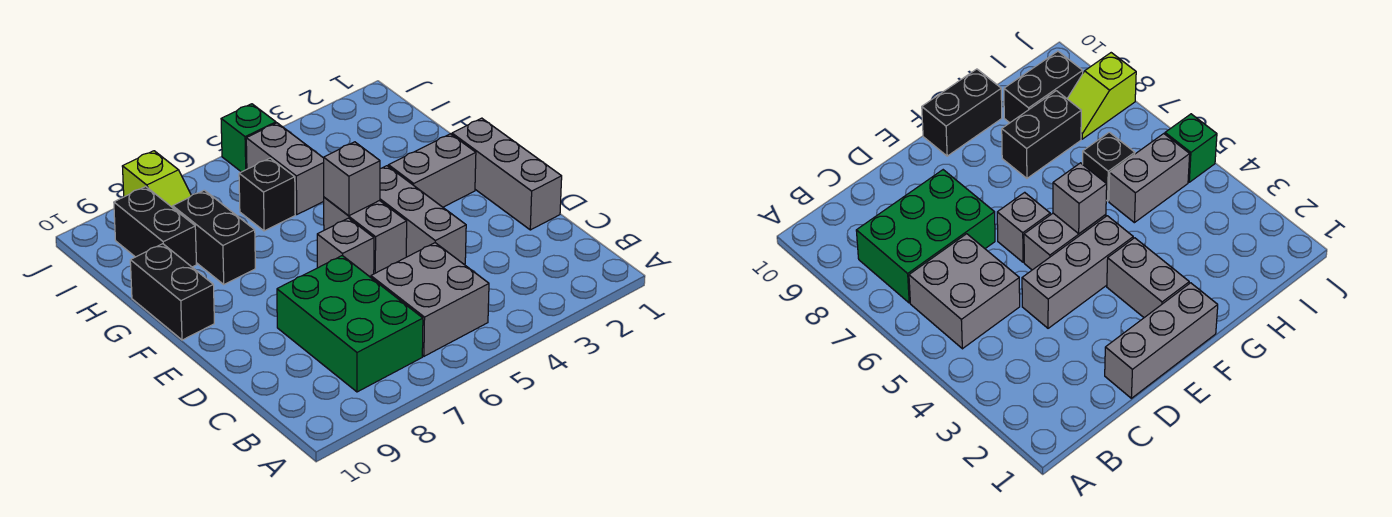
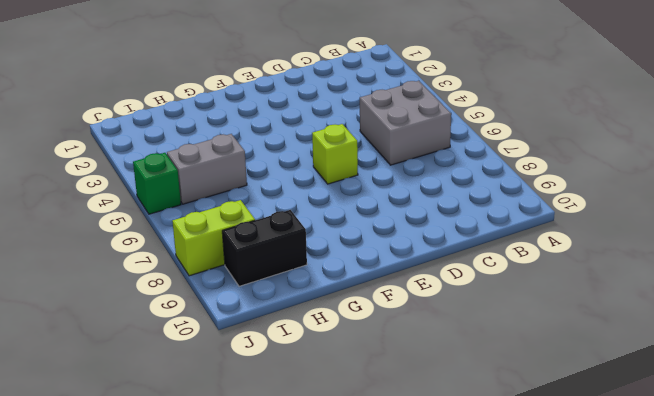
lime brick E6 level 1 -> grey brick E6 level 1
lime brick I8:J8 level 1 -> lime slope I8:J8 level 1 top J
none -> green brick B7:D8 level 1
none -> grey brick D1:F1 level 1
none -> grey brick D4:F4 level 1

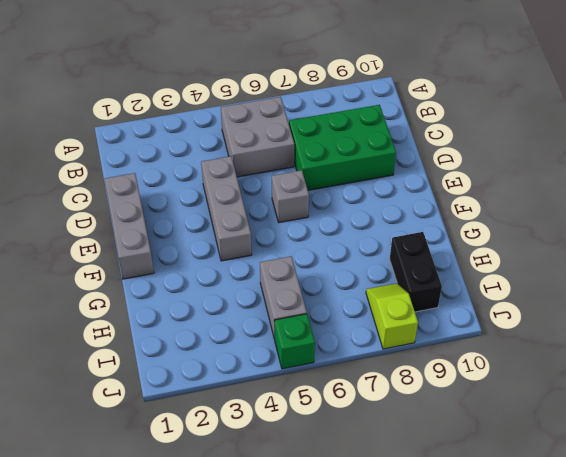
green brick C7:D9 level 1 -> green brick B7:D8 level 1
none -> grey brick E5:F5 level 1
none -> grey brick F2:F3 level 1
none -> black brick F10:G10 level 1

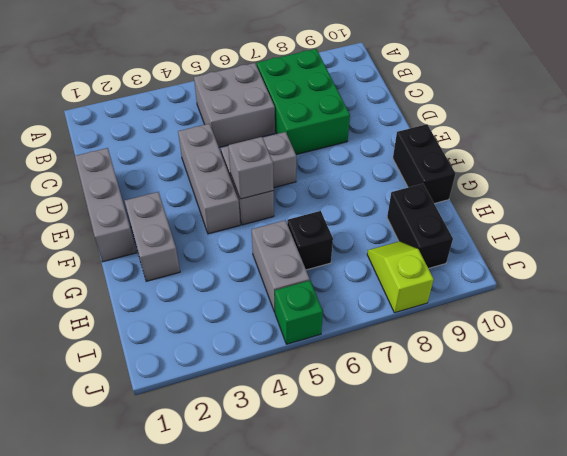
grey brick F2:G2 level 1 -> grey brick F2:F3 level 1
none -> black brick G8:H8 level 1

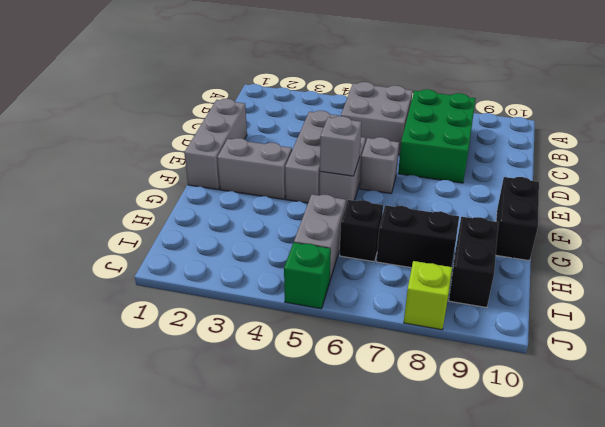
black brick H7:H8 level 1 -> black brick G8:H8 level 1

